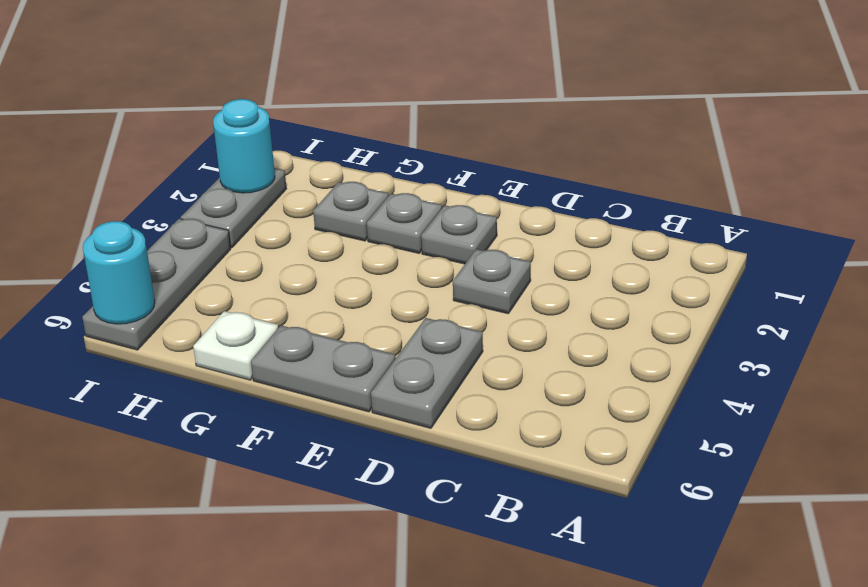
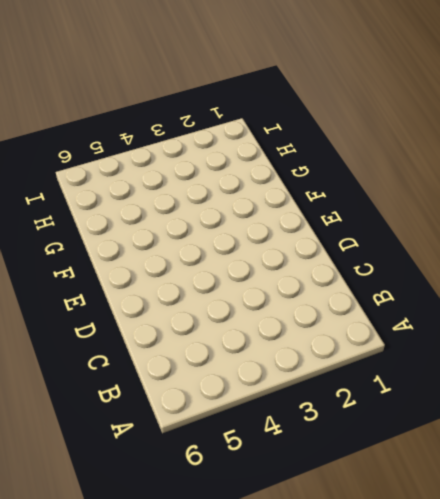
none -> grey plate D3 level 1
none -> grey plate D5:D6 level 1

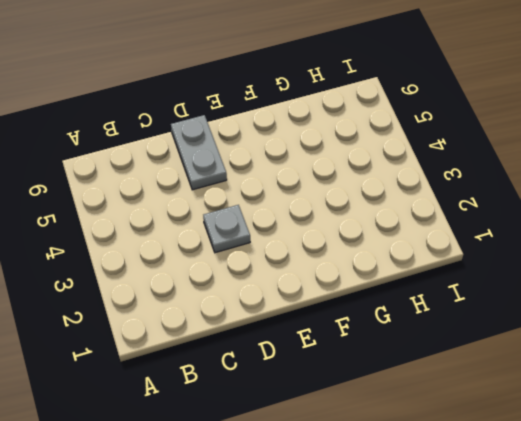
none -> grey plate E2 level 1
none -> grey plate E6:F6 level 1

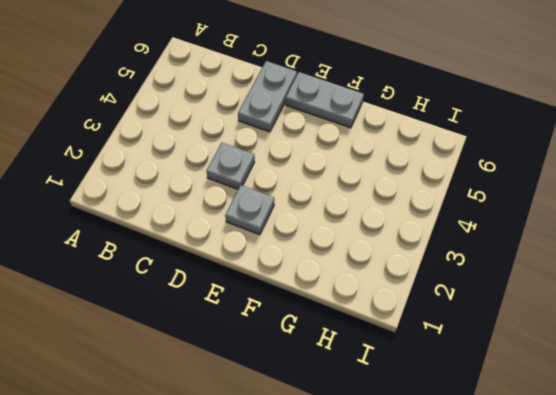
none -> grey plate F2 level 1
none -> grey plate G2 level 1

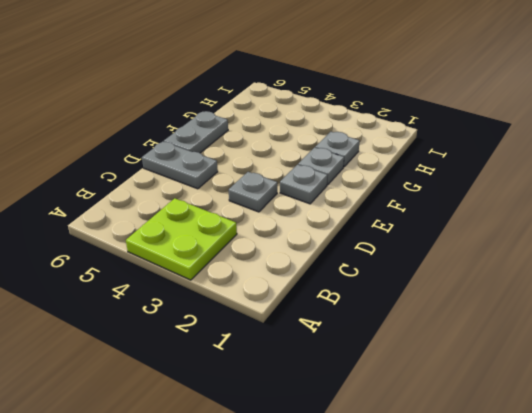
lime plate A3:B4 level 1 -> none
none -> white plate G6 level 1
none -> grey plate I2:I3 level 1

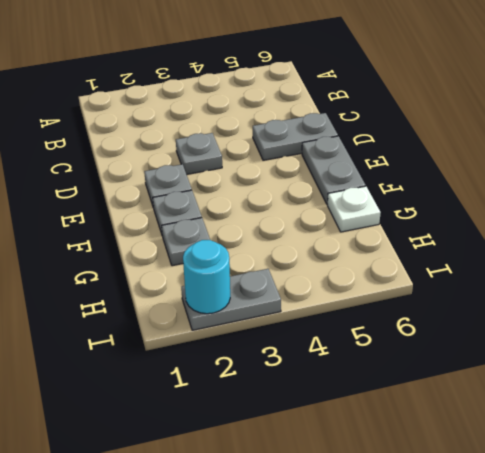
none -> grey plate I4:I6 level 1
none -> cyan round brick I6 level 2

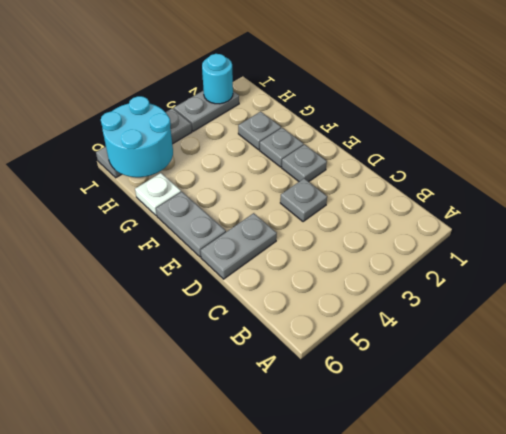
cyan round brick H5:I6 level 2 -> cyan round brick I6 level 2

